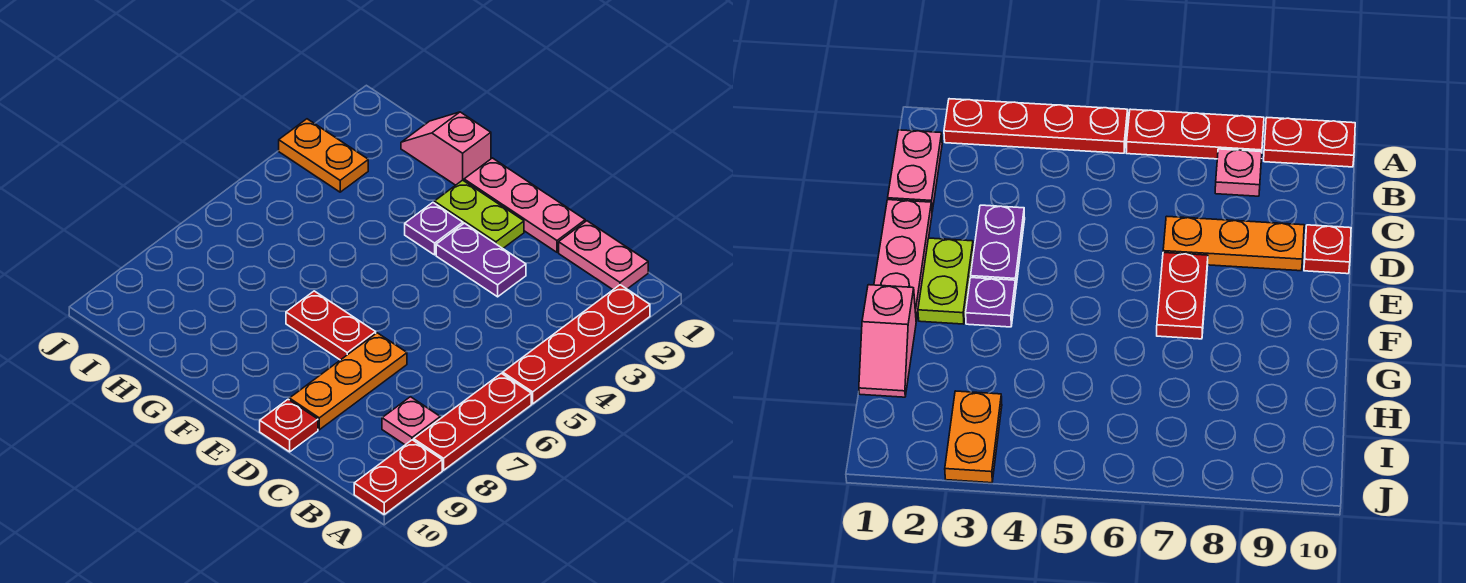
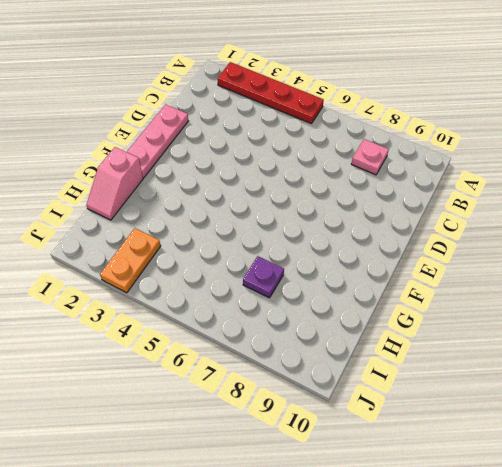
purple plate H7 level 1 -> purple plate F3 level 1
none -> red plate A6:A8 level 1
none -> red plate A9:A10 level 1
none -> pink plate B1:C1 level 1

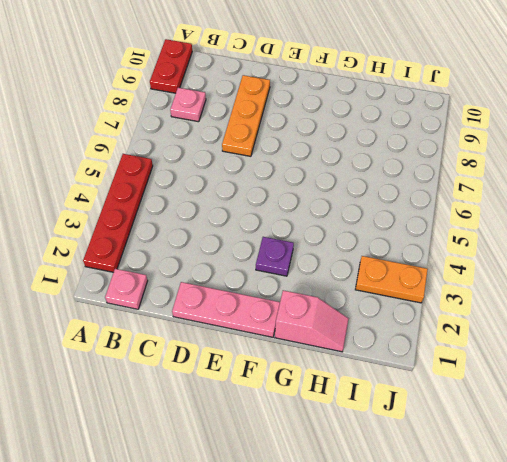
pink plate B1 level 1 -> pink plate B1:C1 level 1
none -> red plate A6:A8 level 1
none -> purple plate D3:E3 level 1
none -> red plate D10 level 1

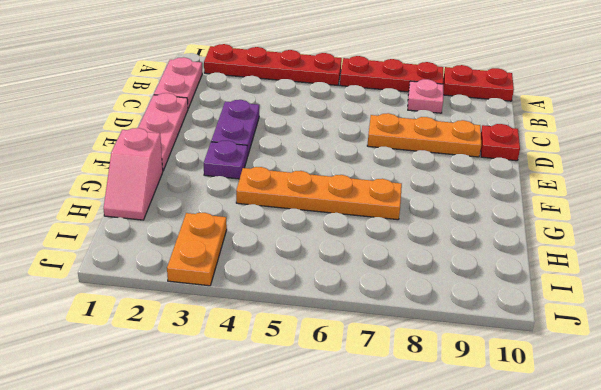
orange plate G4:G7 level 1 -> none
none -> lime plate E2:F2 level 1
none -> red plate E7:F7 level 1

